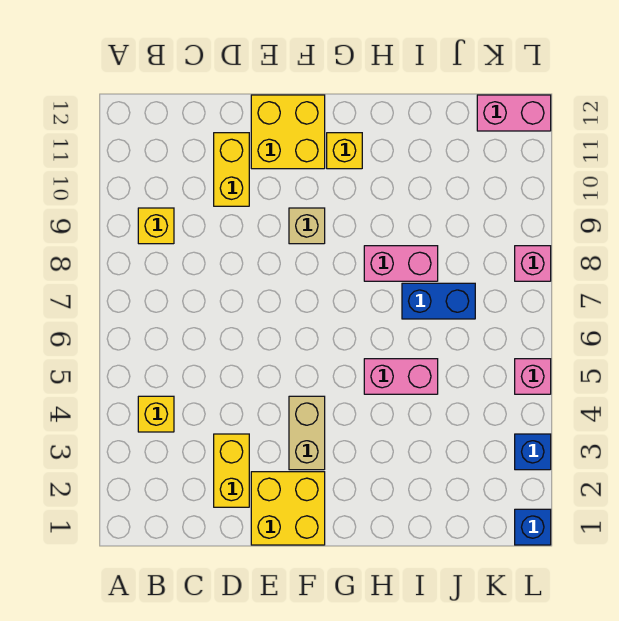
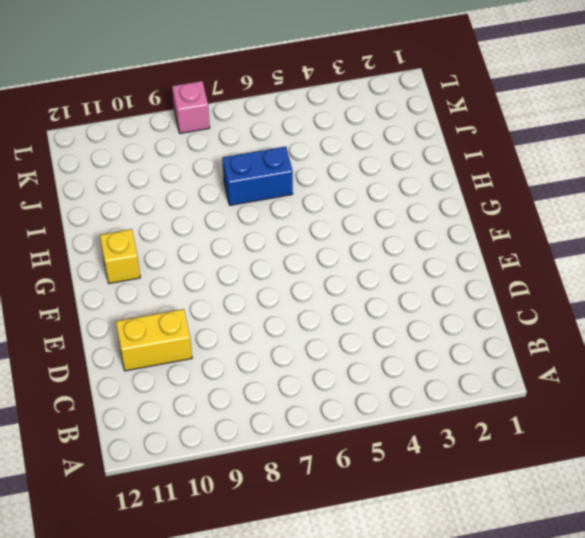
blue brick I6:I7 level 1 -> blue brick I7:J7 level 1
none -> yellow brick B4 level 1
none -> yellow brick B9 level 1
none -> yellow brick D2:D3 level 1

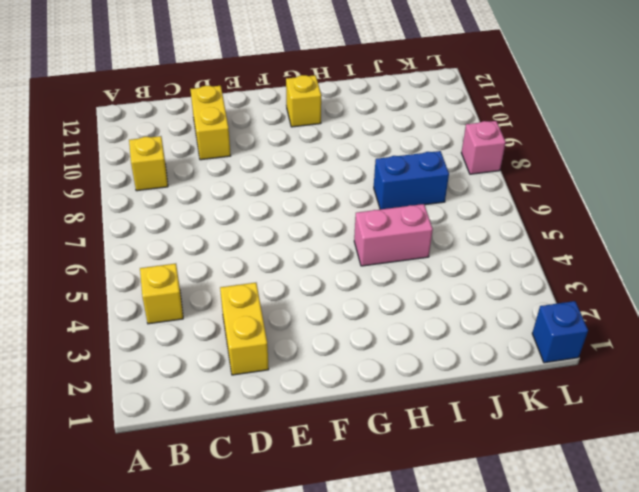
none -> yellow brick E1:F2 level 1
none -> yellow brick E11:F12 level 1
none -> tan brick F3:F4 level 1

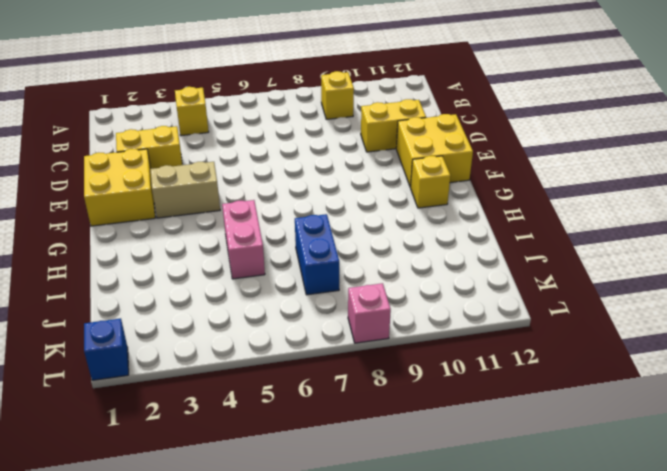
none -> tan brick F9 level 1
none -> pink brick H8:I8 level 1
none -> pink brick K12:L12 level 1

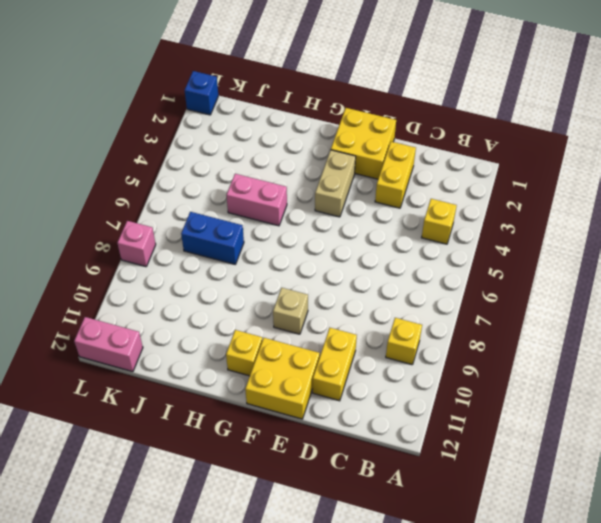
none -> pink brick H8:I8 level 1
none -> blue brick L3 level 1
none -> pink brick L5 level 1

